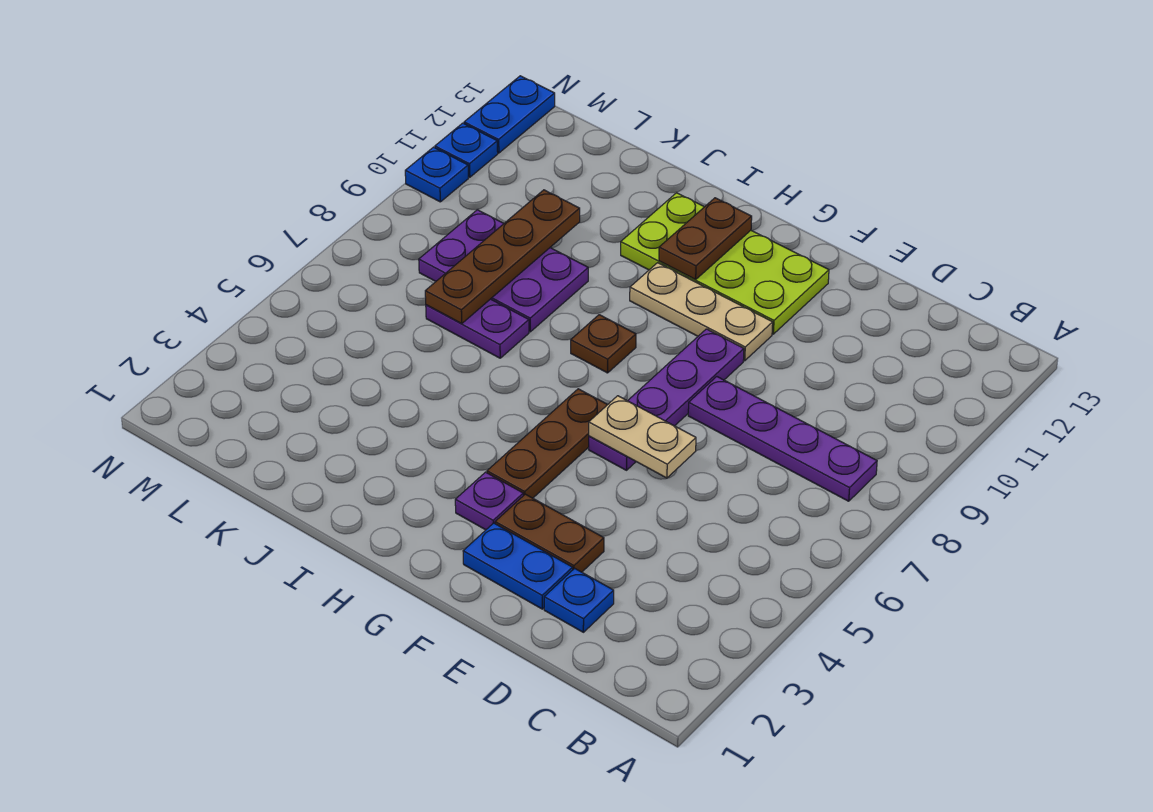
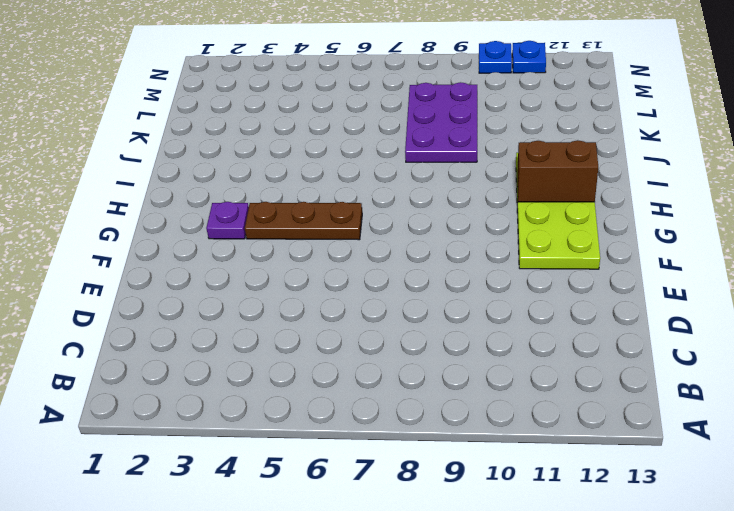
brown brick H11:H12 level 2 -> brown plate H11:H12 level 2
none -> purple plate B8:E8 level 1
none -> blue plate D2 level 1
none -> blue plate E2:F2 level 1

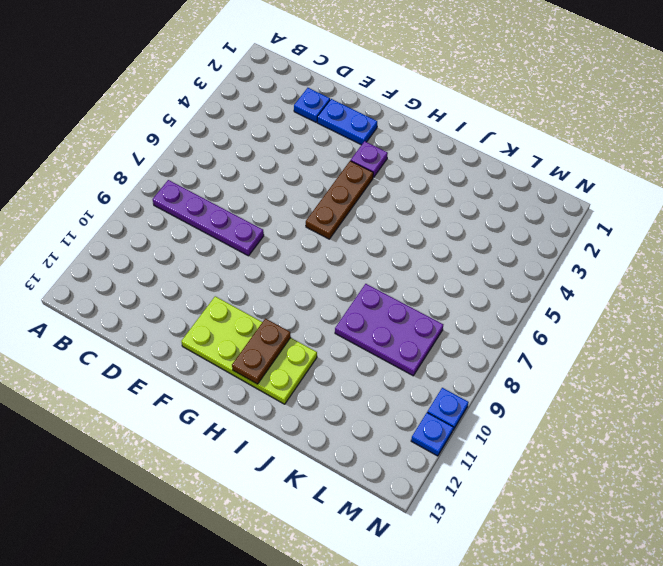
none -> brown plate E3:F3 level 1
none -> purple plate F6:F9 level 1
none -> tan plate F10:H10 level 1

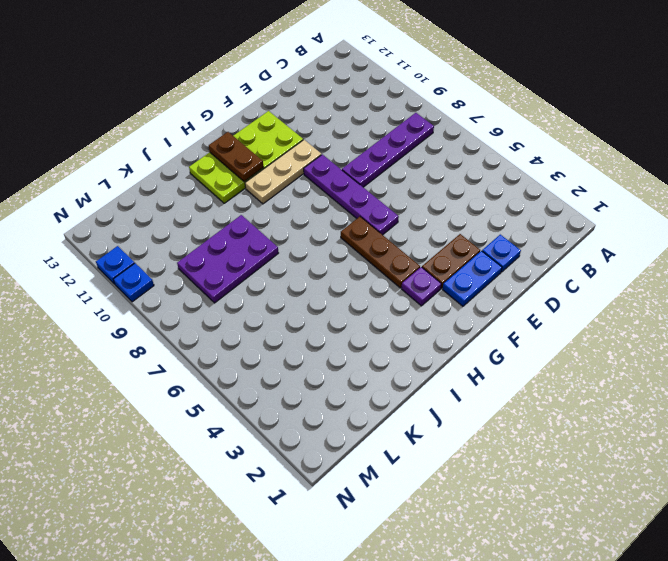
none -> brown plate H8 level 1
none -> purple plate J7:K7 level 1
none -> blue plate N12:N13 level 1

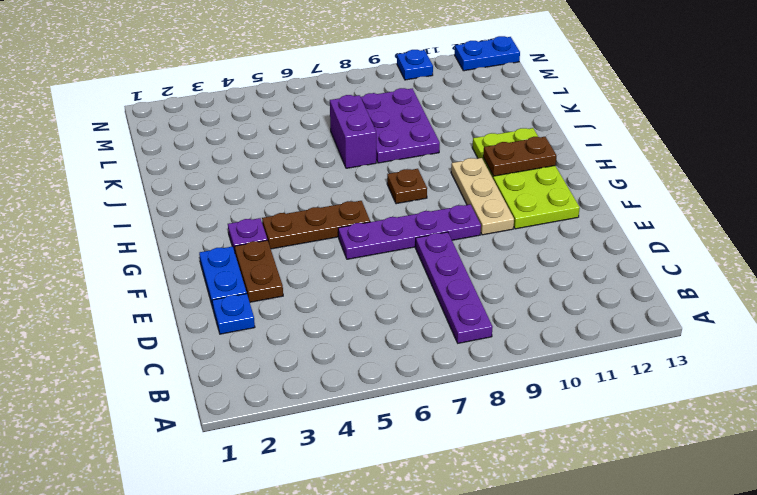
purple brick J7:K7 level 1 -> purple plate J7:K7 level 1
none -> blue plate N11 level 1
none -> tan plate E6:F6 level 2
none -> brown plate K7:K10 level 2

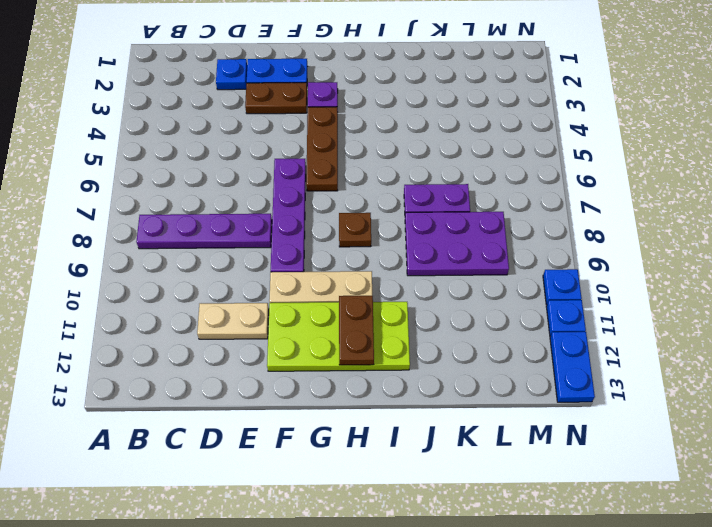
tan plate D11:E11 level 1 -> tan plate E6:F6 level 2
none -> brown plate K7:K10 level 2

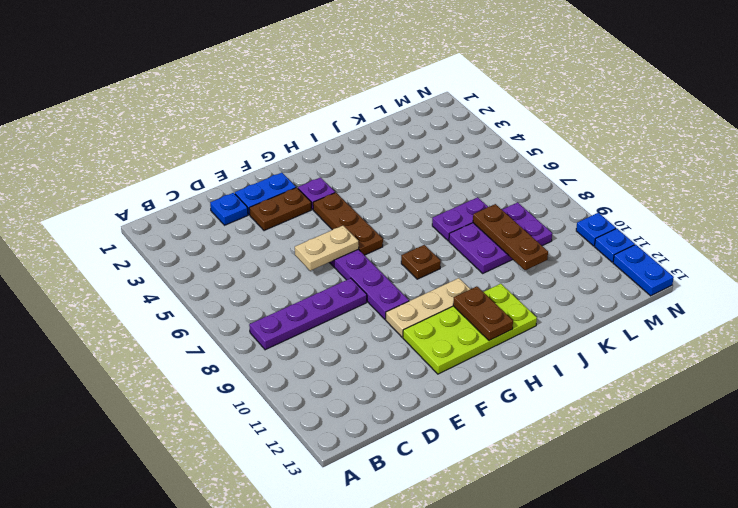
brown plate K8:K10 level 2 -> brown plate K7:K10 level 2

